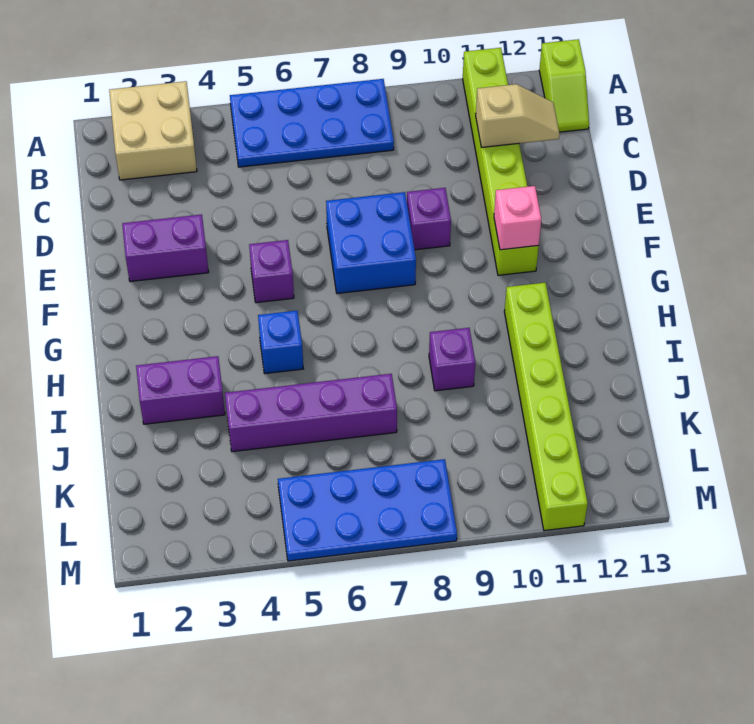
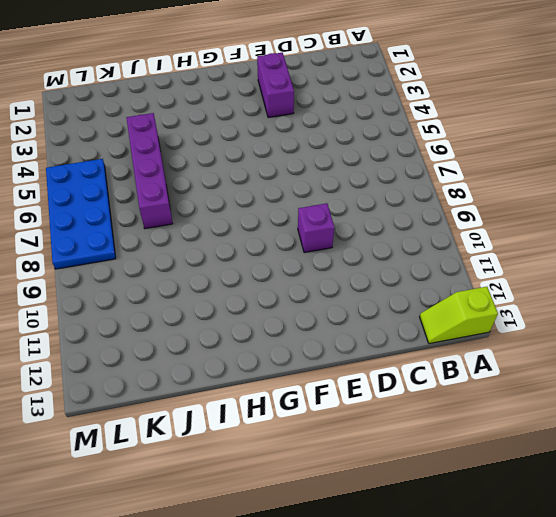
none -> tan brick A2:B3 level 1
none -> blue plate A5:B8 level 1
none -> lime brick A11:F11 level 1

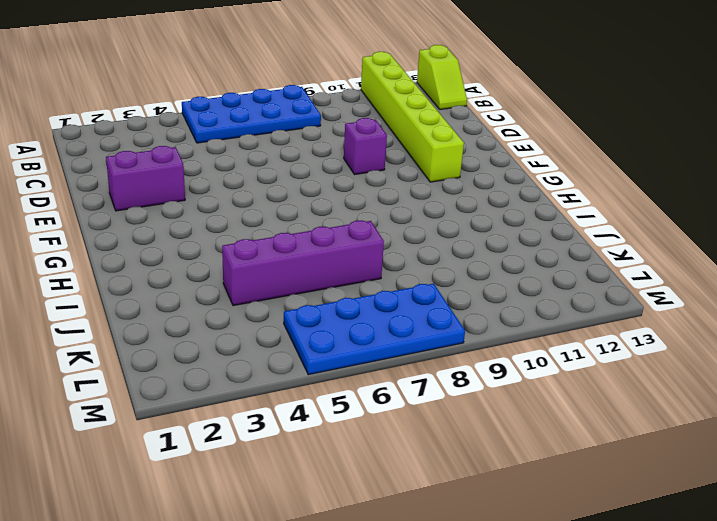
none -> tan brick A2:B3 level 1
none -> blue brick E7:F8 level 1
none -> purple brick F5 level 1

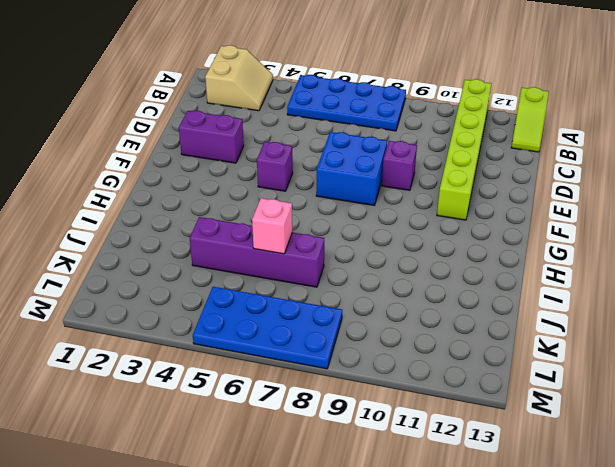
tan slope A2:B3 level 1 top 2 -> tan brick A2:B3 level 1
pink brick J6 level 2 -> pink brick F11 level 2
none -> blue brick H5 level 1
none -> lime brick H11:M11 level 1
none -> purple brick I2:I3 level 1

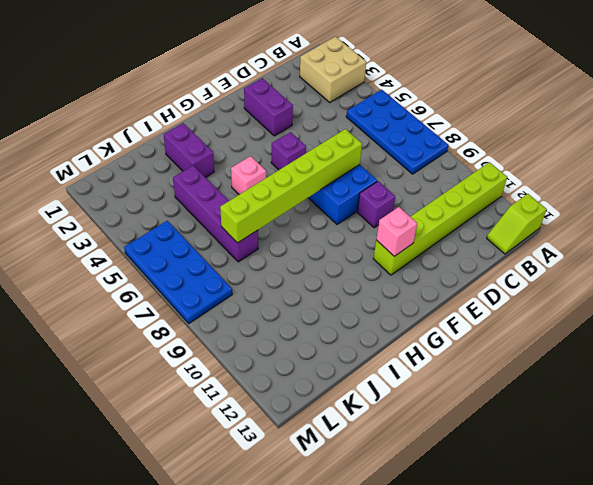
lime brick E7:J7 level 2 -> lime brick H11:M11 level 1
pink brick H5 level 1 -> blue brick H5 level 1
none -> purple brick I9 level 1
none -> tan slope C11:C12 level 2 top 11

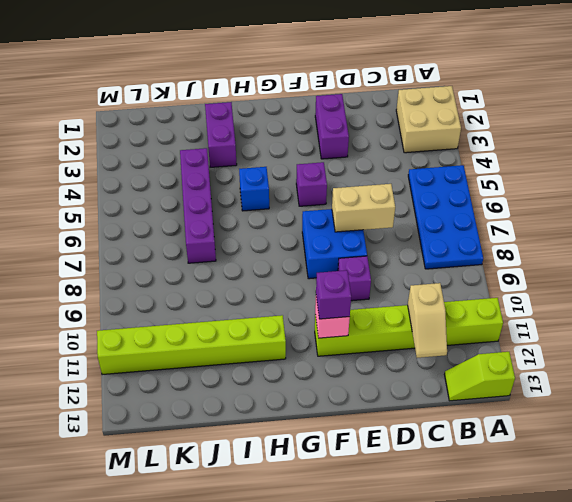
tan brick D7:E7 level 2 -> none
purple brick F11 level 3 -> purple brick I9 level 1
none -> blue plate L5:M8 level 1

